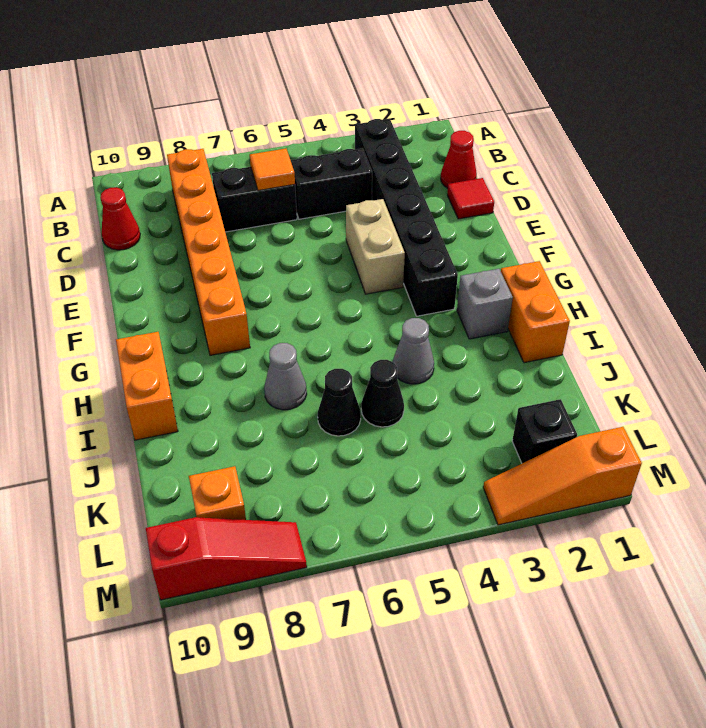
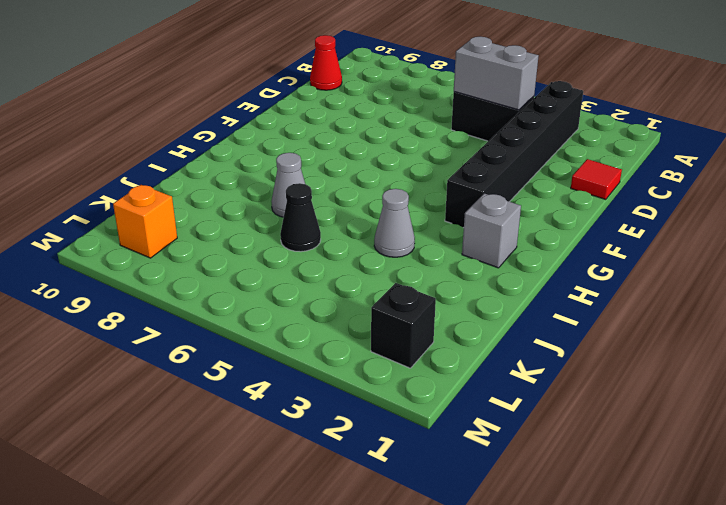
grey brick C4:C5 level 2 -> none
none -> orange brick B8:G8 level 1
none -> red cone C1 level 1
none -> black brick C6:C7 level 1

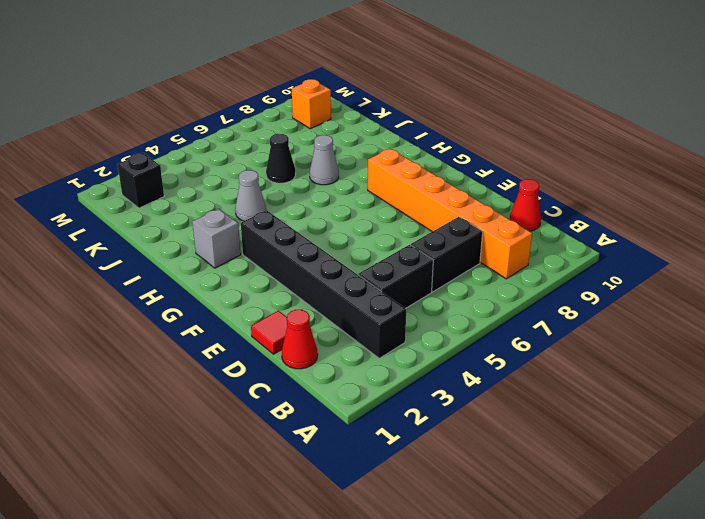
none -> tan brick E4:F4 level 1
none -> orange brick H1:I1 level 1
none -> orange brick H10:I10 level 1

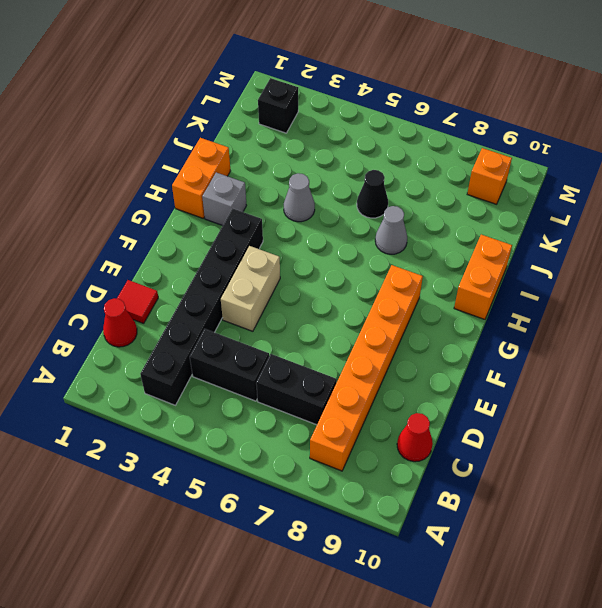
none -> black cone J5 level 1
none -> orange slope M1:M3 level 1 top 1
none -> red slope M8:M10 level 1 top 10

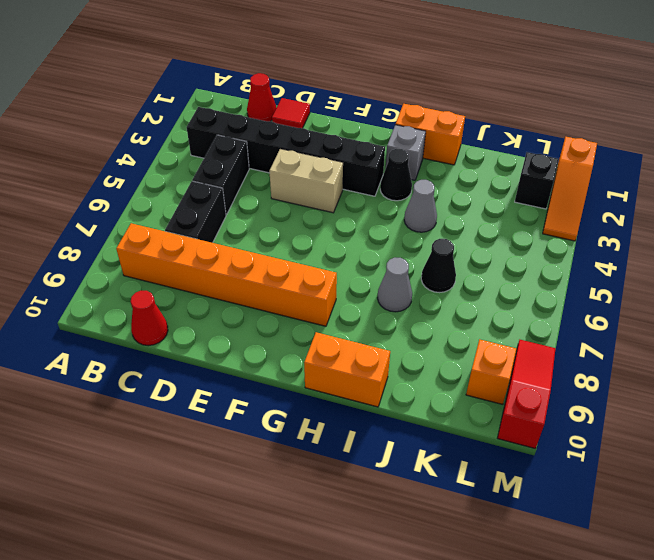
black cone H3 level 1 -> black cone J5 level 1
none -> orange tile C6 level 2

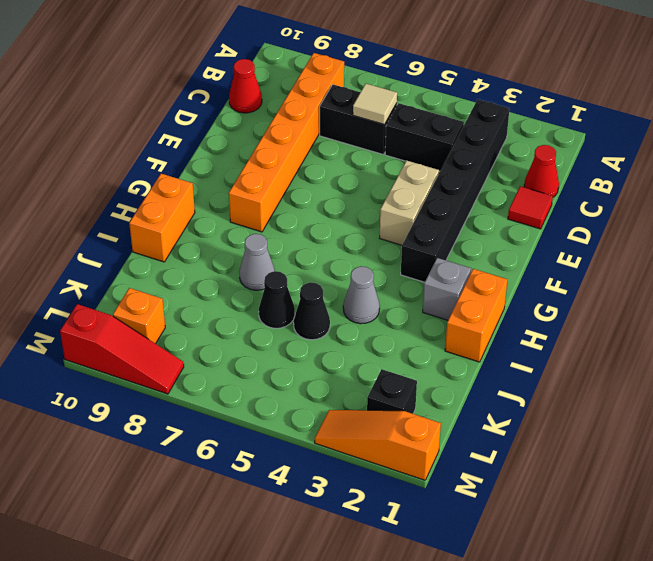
tan tile C6 level 2 -> orange tile C6 level 2

